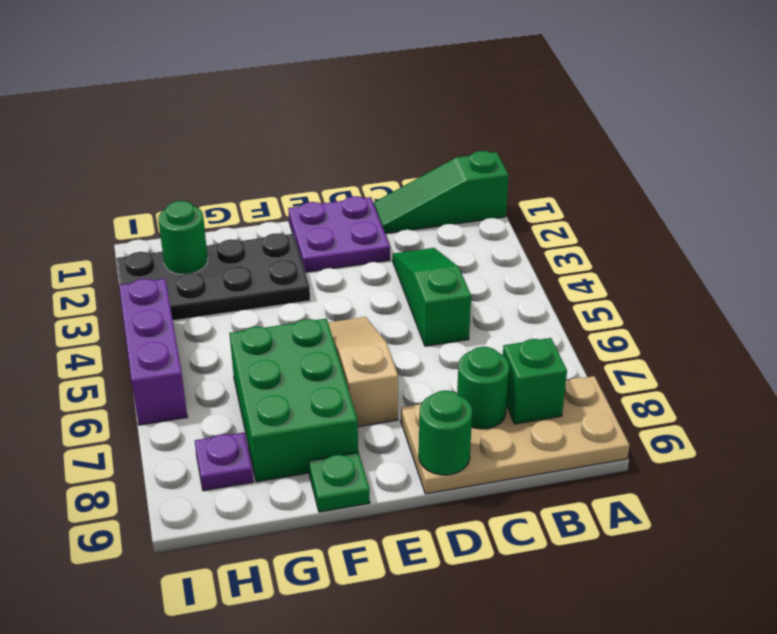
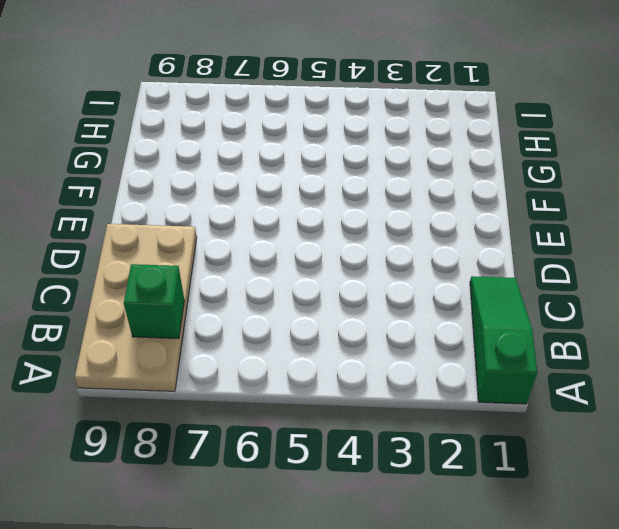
none -> green slope C3:C5 level 1 top 5
none -> purple plate D1:E2 level 1
none -> tan slope E5:E7 level 1 top 7

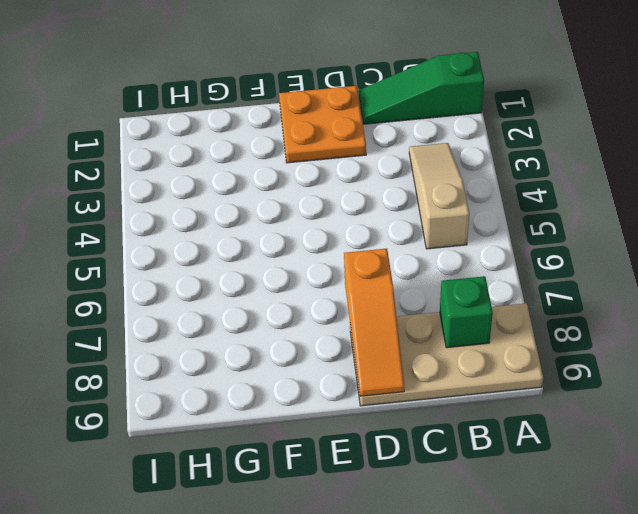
tan slope B3:B5 level 1 top 5 -> tan slope E5:E7 level 1 top 7
orange plate D1:E2 level 1 -> purple plate D1:E2 level 1
orange slope D7:D9 level 2 top 7 -> green round brick D9 level 2
none -> green slope C3:C5 level 1 top 5
none -> black plate F2:I3 level 1
none -> green brick F6:G8 level 1

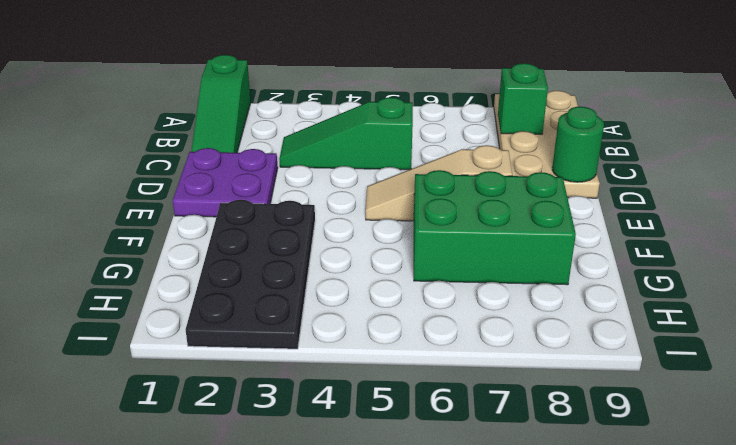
none -> green plate F9 level 1
none -> purple plate H8 level 1
none -> purple brick I4:I6 level 1

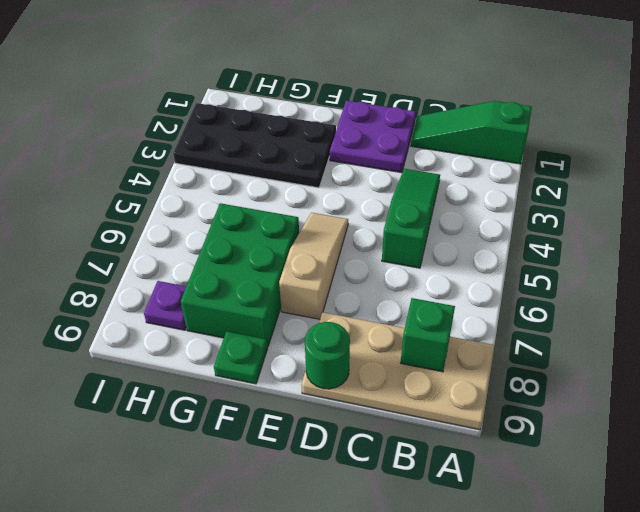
none -> purple brick I4:I6 level 1
none -> green round brick C8 level 2
none -> green round brick H2 level 2

